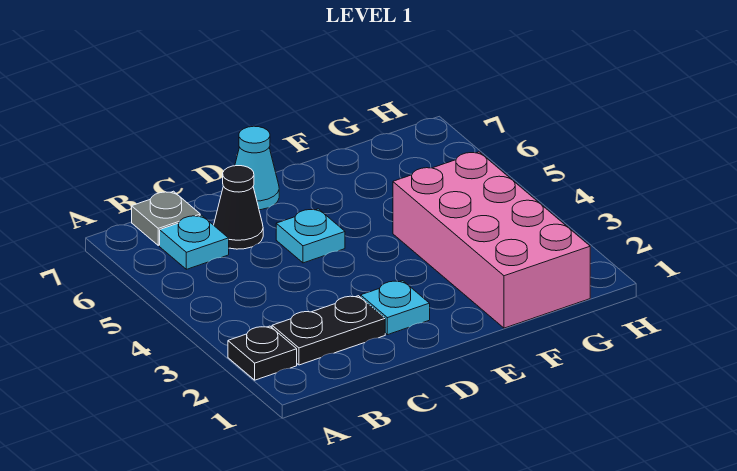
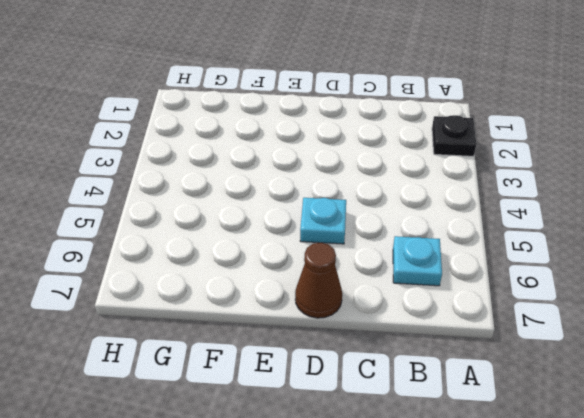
brown cone D7 level 1 -> cyan cone D7 level 1
none -> black plate B2:C2 level 1
none -> grey plate B7 level 1

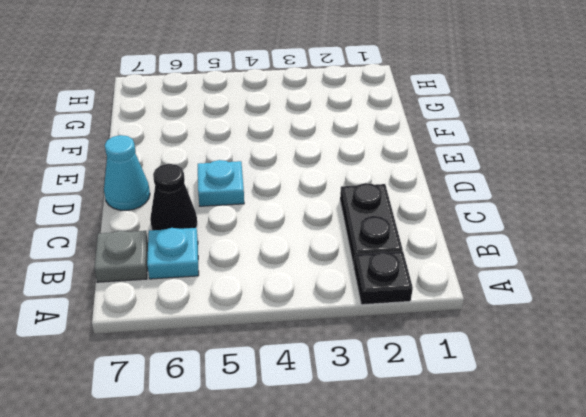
none -> cyan plate D2 level 1
none -> pink brick F1:G4 level 1

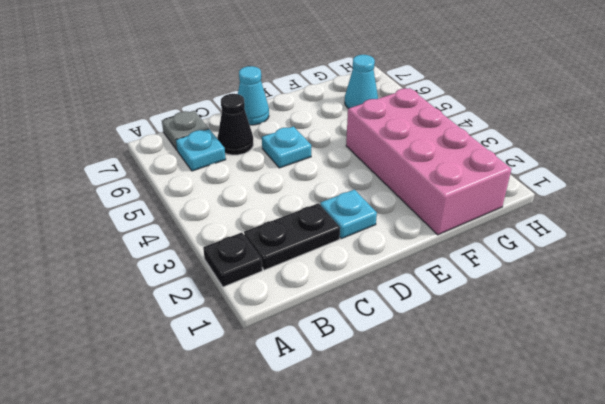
cyan cone G6 level 1 -> none

